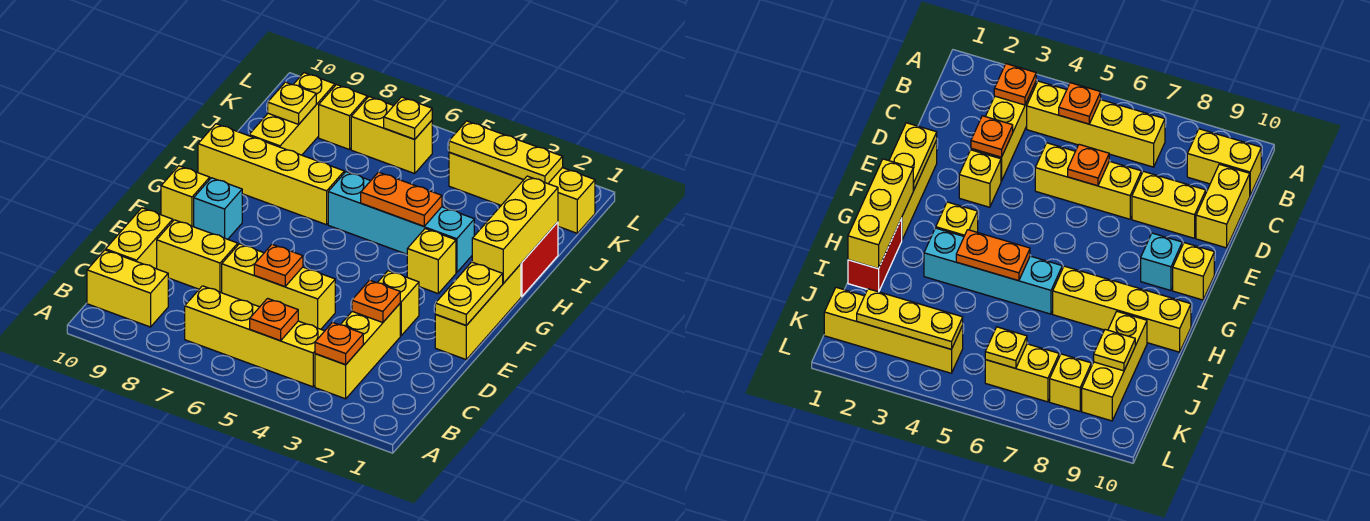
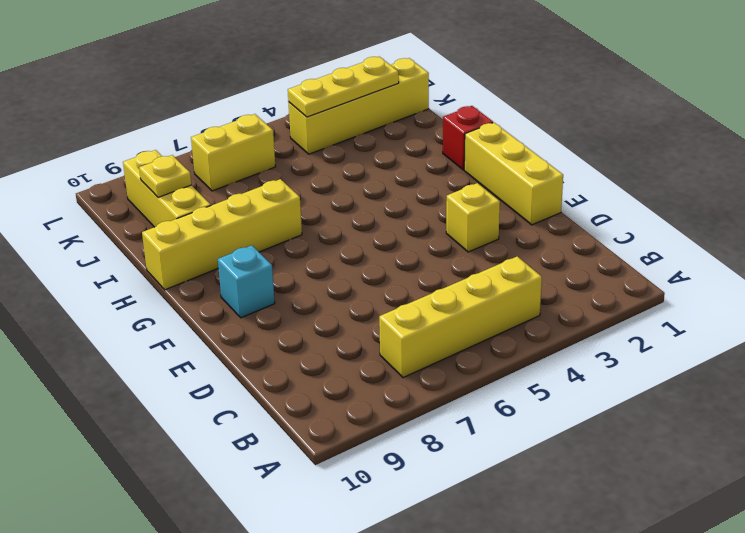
red brick H1 level 1 -> red brick H1:I1 level 1
none -> yellow brick B3:D3 level 1
none -> yellow brick B9:B10 level 1
none -> yellow brick C10:D10 level 1

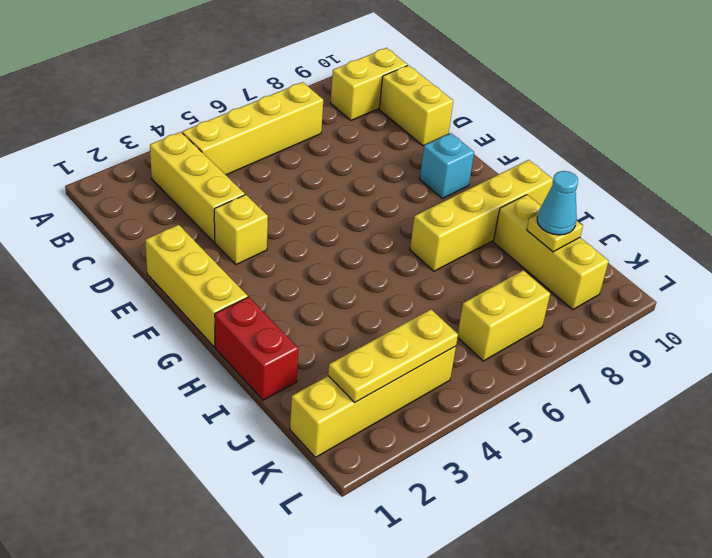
cyan cone J9 level 3 -> none
none -> yellow brick D5:D7 level 1
none -> yellow brick D8:D9 level 1
none -> yellow brick F10 level 1

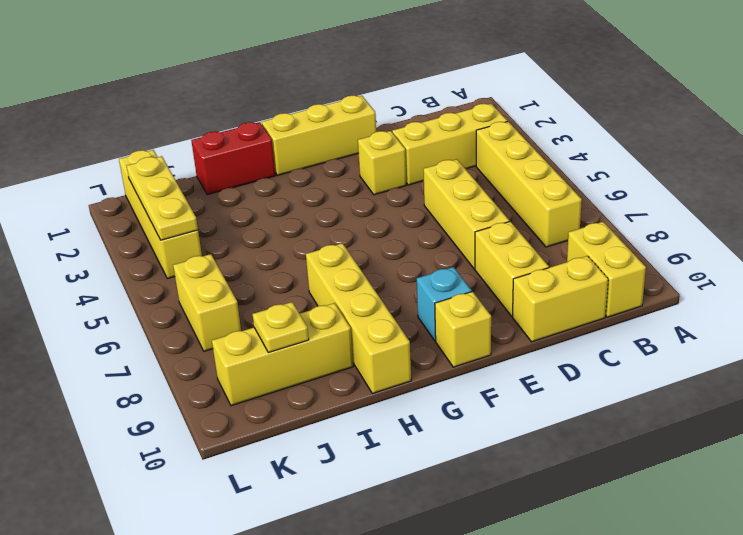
none -> yellow brick G3 level 1
none -> cyan brick H3:H6 level 1
none -> yellow brick K8 level 1

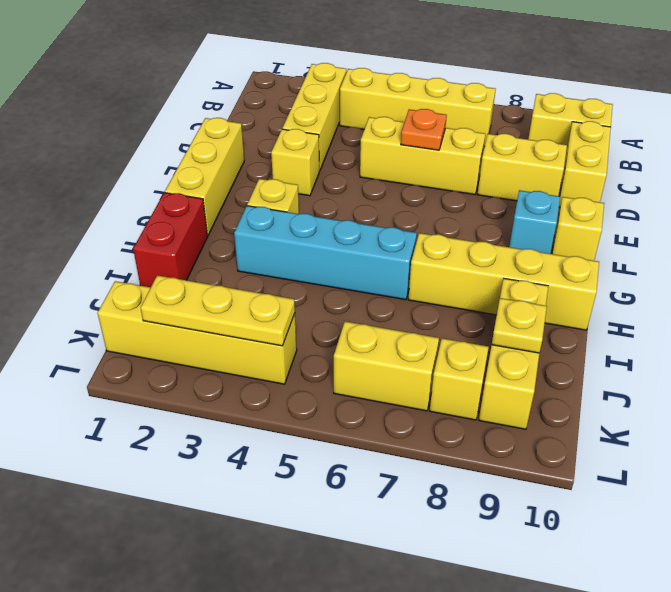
none -> orange plate B3 level 2
none -> orange plate B5 level 2
none -> orange plate D3 level 2

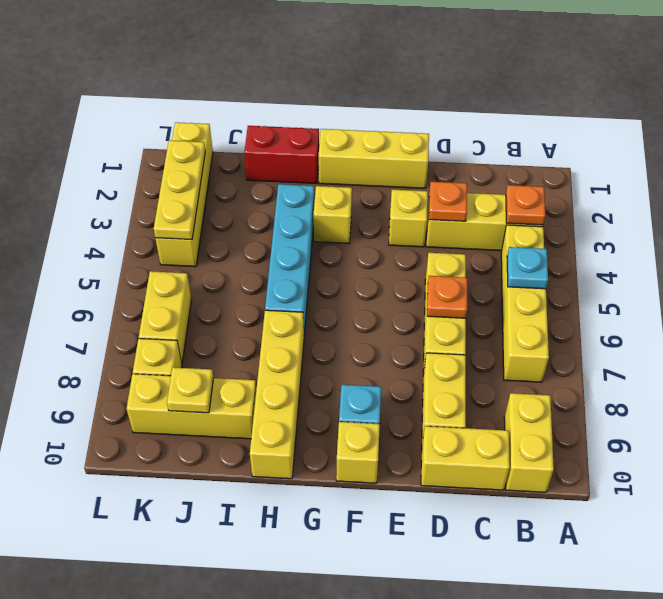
cyan plate B5 level 2 -> orange plate B5 level 2
none -> yellow plate E1:F1 level 2
none -> yellow brick G1:I1 level 2
none -> orange plate H4:H5 level 2

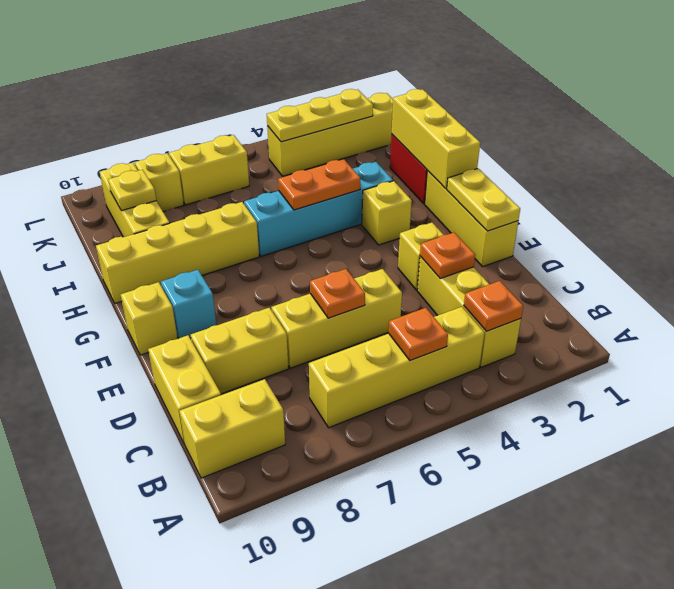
none -> yellow plate K6 level 2

